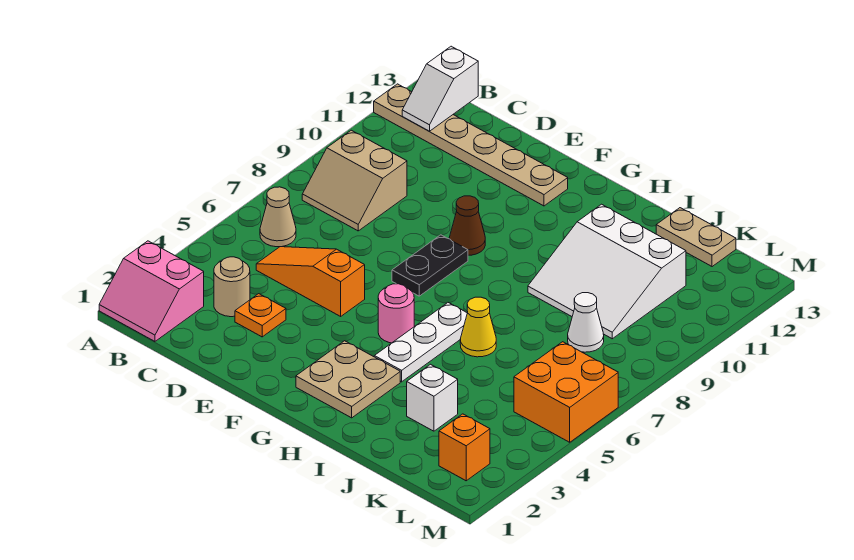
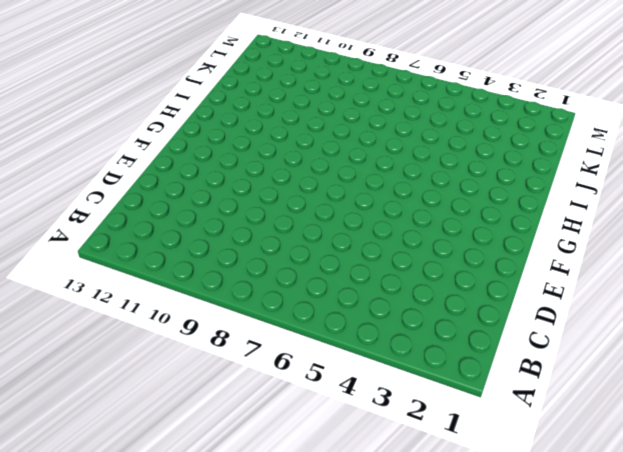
none -> pink slope A1:B2 level 1 top 2
none -> tan plate A12:F12 level 1
none -> tan cone B6 level 1

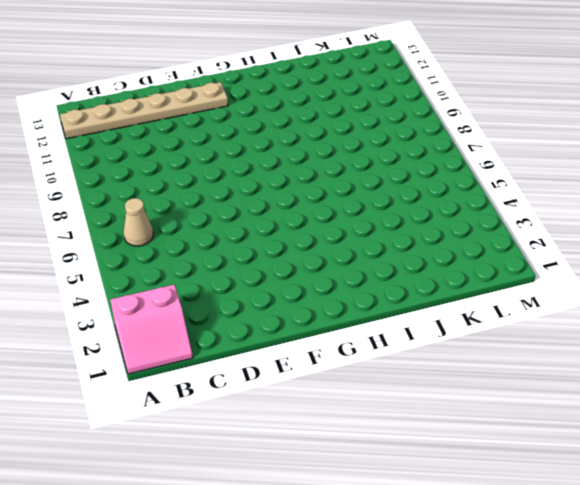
none -> tan slope B8:C9 level 1 top 9
none -> tan round brick C3 level 1
none -> orange slope C5:E5 level 1 top E

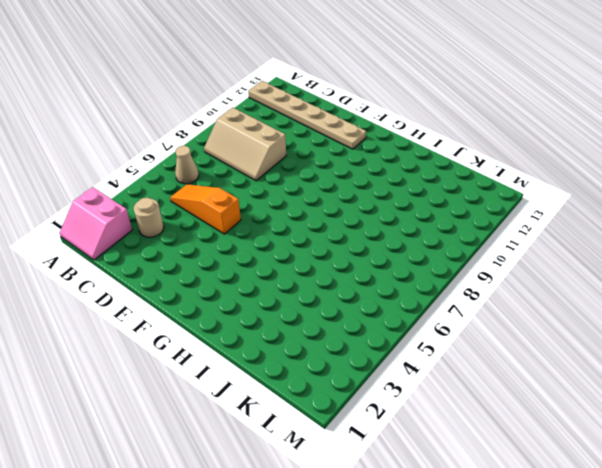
tan slope B8:D9 level 1 top 9 -> tan slope B8:C9 level 1 top 9
none -> orange plate D3 level 1
none -> black plate F7:F8 level 1
none -> brown cone F9 level 1

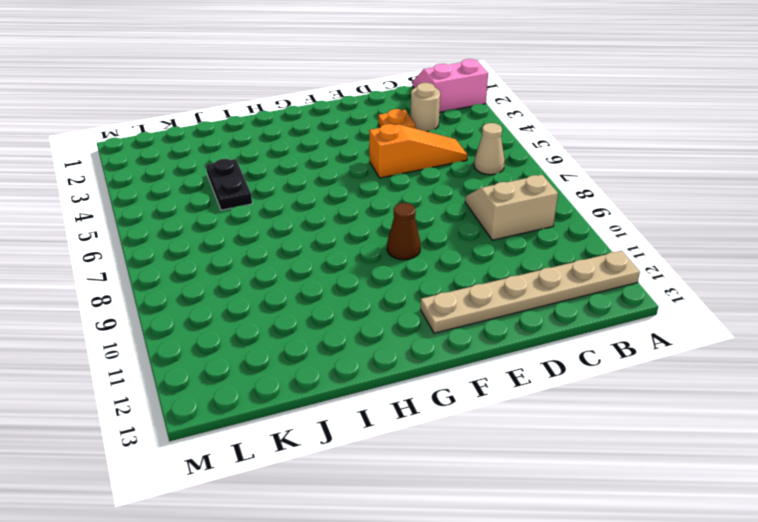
black plate J4:J5 level 1 -> black plate F7:F8 level 1
none -> tan plate G2:H3 level 1
none -> pink round brick G5 level 1
none -> white plate H4:H6 level 1

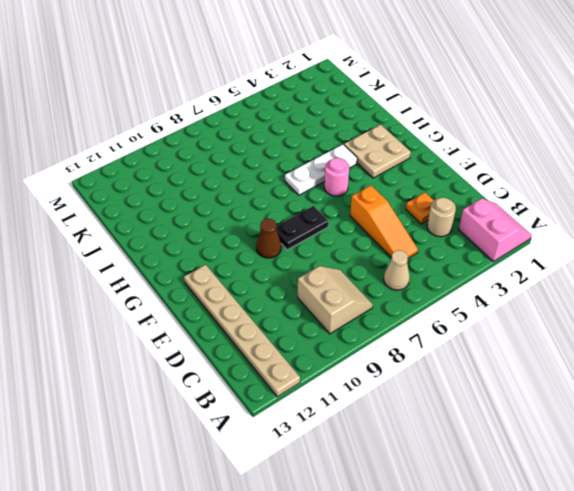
none -> yellow cone I6 level 1
none -> white slope I9:K11 level 1 top 11
none -> white brick J3 level 1

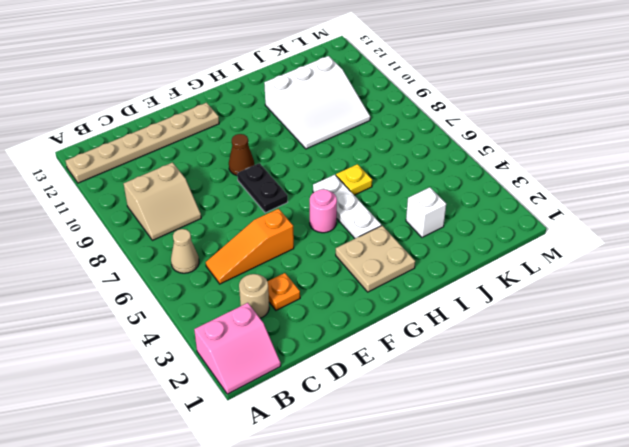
yellow plate I6 level 1 -> yellow cone I6 level 1
none -> tan plate J13:K13 level 1
none -> white cone K8 level 1
none -> orange brick L2 level 1

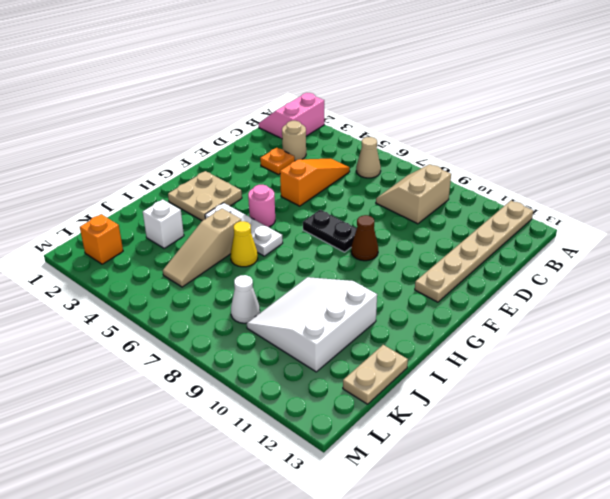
tan slope I5:K5 level 1 top I -> none
none -> orange brick L5:M6 level 1
none -> white slope B12:B13 level 2 top 13

